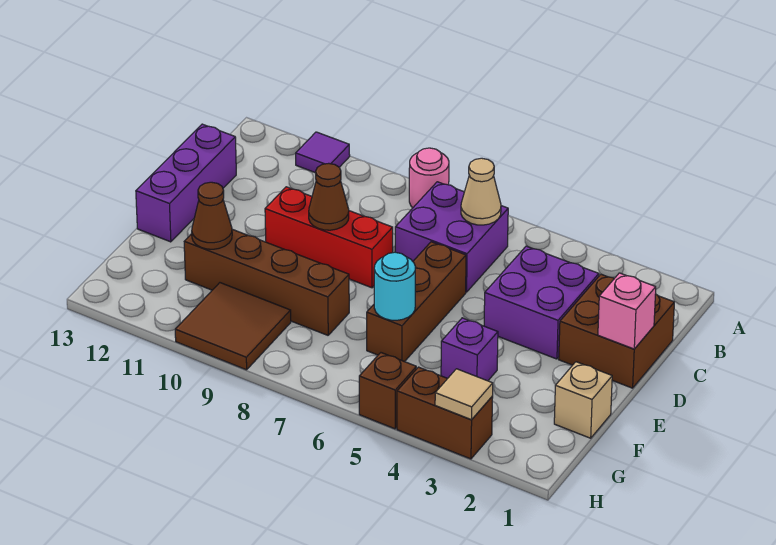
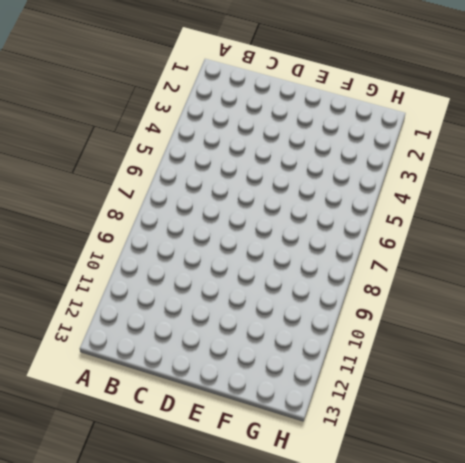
none -> pink round brick A8 level 1
none -> purple tile A11 level 1
none -> purple brick B6:C7 level 1

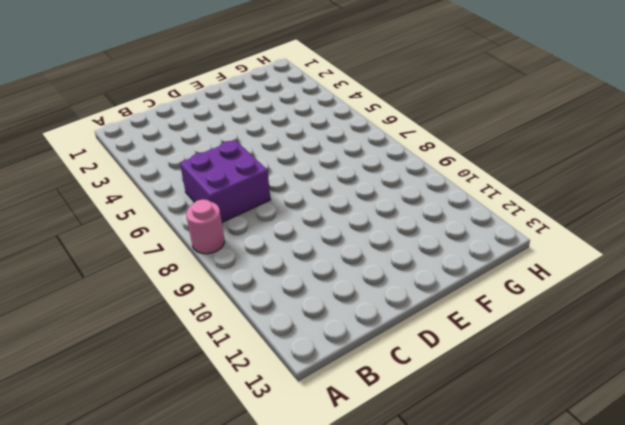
none -> purple tile A11 level 1
none -> brown brick C1:D2 level 1
none -> purple brick C3:D4 level 1

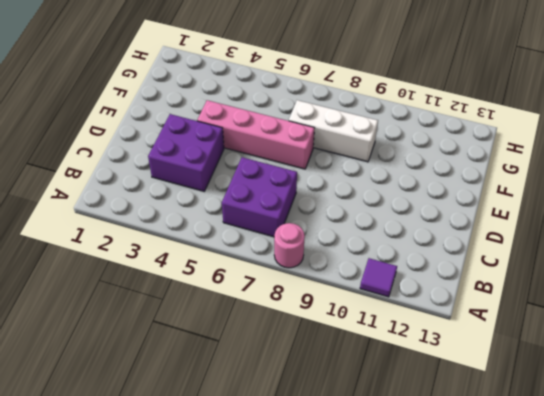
pink brick E4:E7 level 1 -> brown brick D6:F6 level 1
white brick F7:F9 level 1 -> brown brick F8:F11 level 1
none -> brown brick C1:D2 level 1
none -> purple brick C13:E13 level 1
none -> red brick D8:D10 level 1

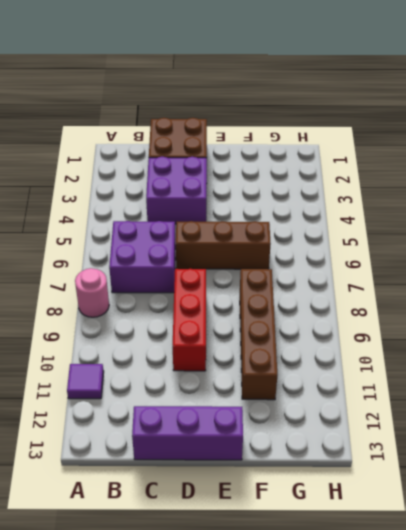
none -> tan brick F1 level 1
none -> purple brick F4 level 1
none -> brown tile G9:H10 level 1

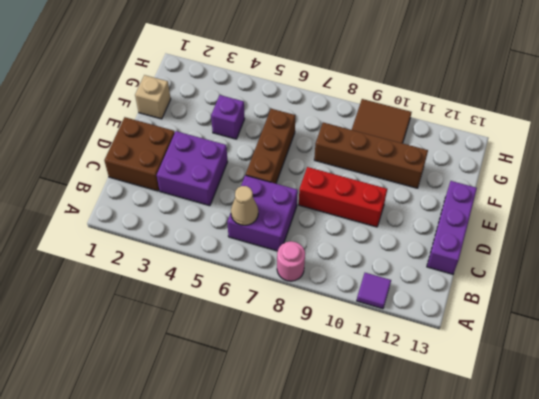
none -> brown brick H3:H4 level 1
none -> brown brick H5 level 1
none -> pink brick D1 level 2

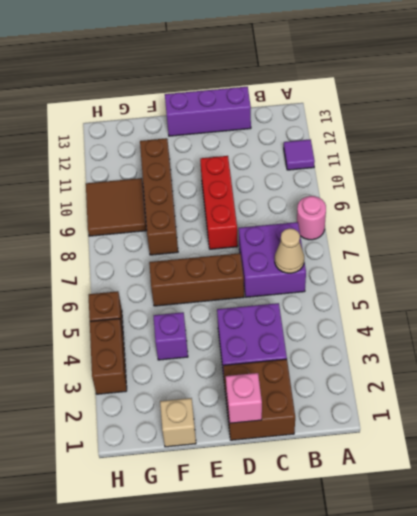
none -> brown cone D9 level 2
none -> cyan round brick F6 level 2
none -> brown cone F11 level 2

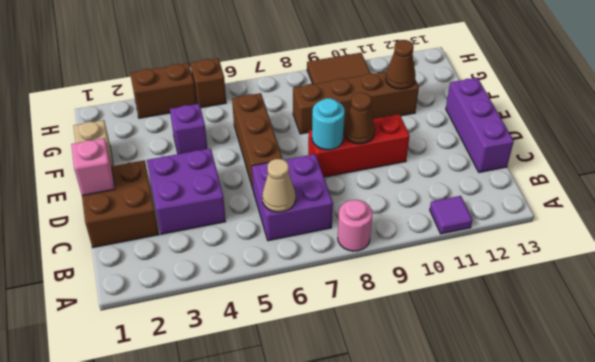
cyan round brick D8 level 2 -> cyan round brick F6 level 2
none -> tan tile H3 level 2

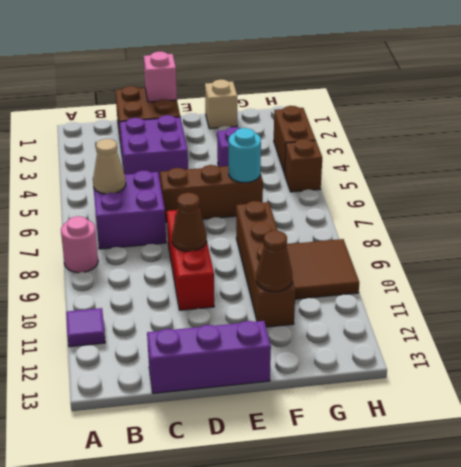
none -> tan tile H3 level 2

